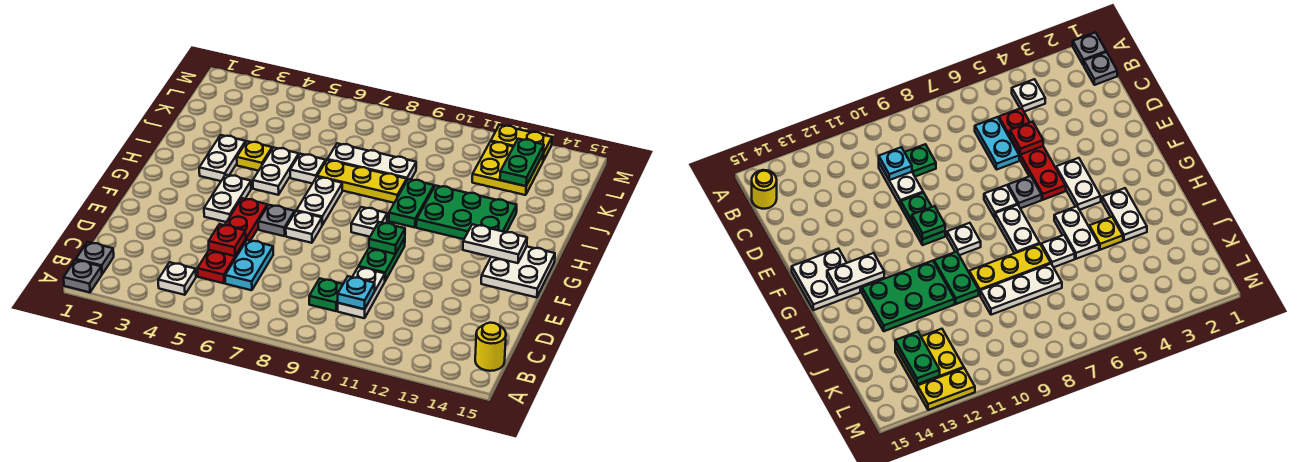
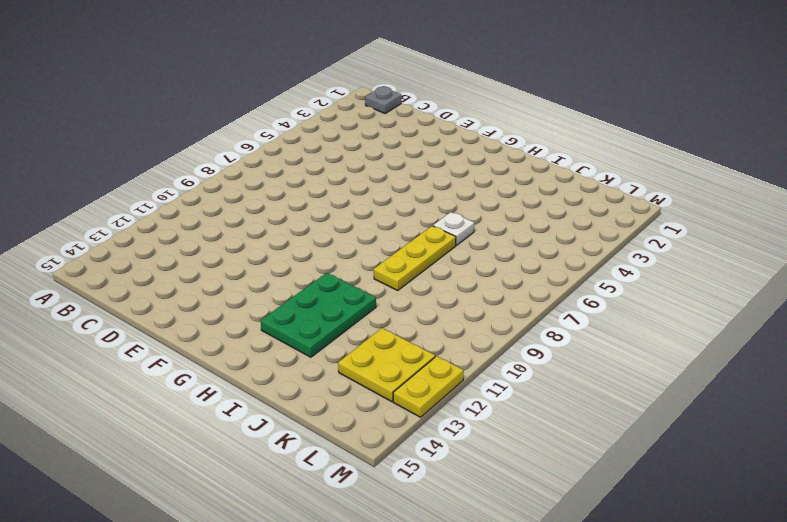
none -> grey plate A1 level 1
none -> white plate B4 level 1
none -> yellow round brick B15 level 1
none -> red plate C5:F5 level 1

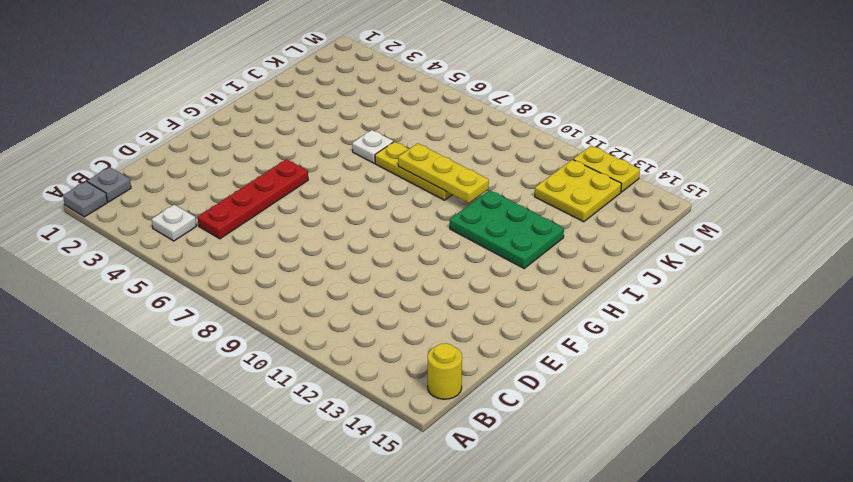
yellow plate I8:I10 level 2 -> none
none -> cyan plate C6:D6 level 1
none -> green plate C9 level 1
none -> white plate C10:D10 level 1
none -> green plate E10:F10 level 1

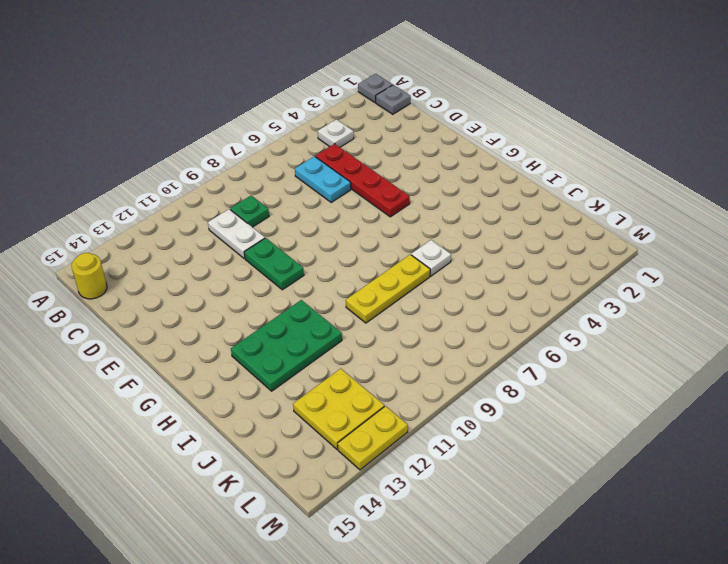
none -> white plate F4:G4 level 1
none -> grey plate F6 level 1
none -> white plate F7 level 1
none -> white plate F14:G15 level 1

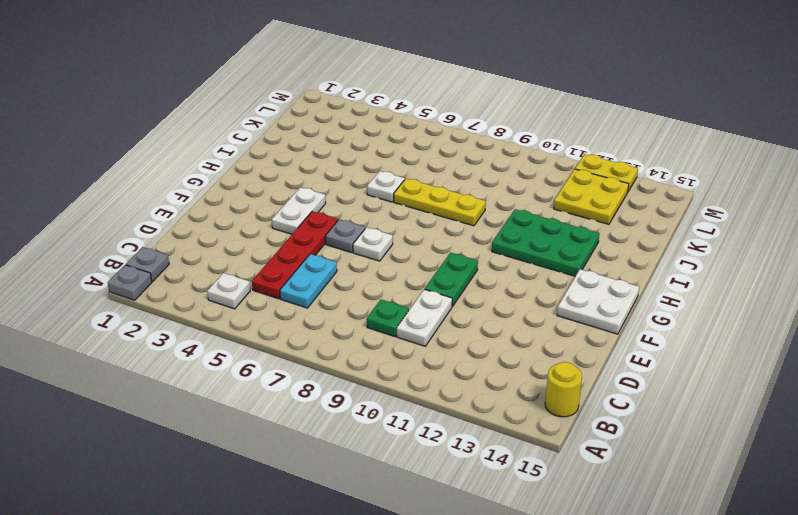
none -> white plate G7:H7 level 1
none -> white plate G9 level 1
none -> white plate H3:I3 level 1
none -> white plate H5:I5 level 1

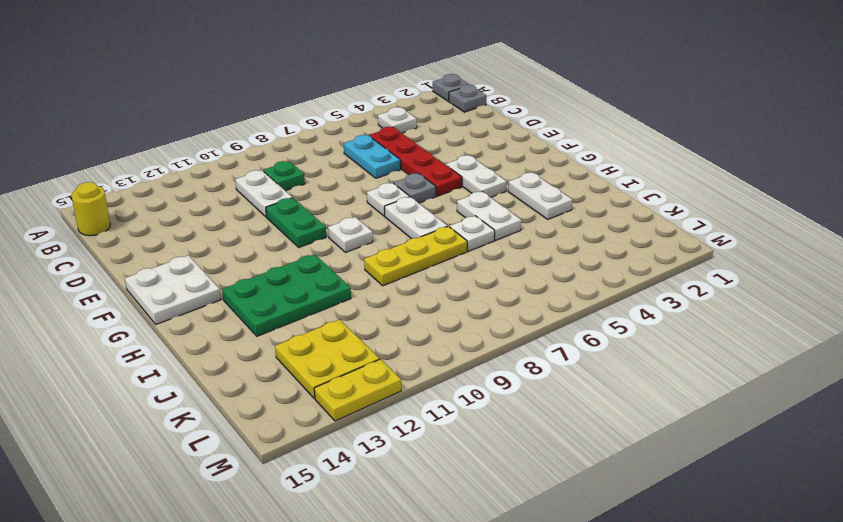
none -> green plate H10:I10 level 1
none -> yellow plate I4 level 1
none -> white plate J7:J9 level 1
none -> cyan plate C10 level 2

